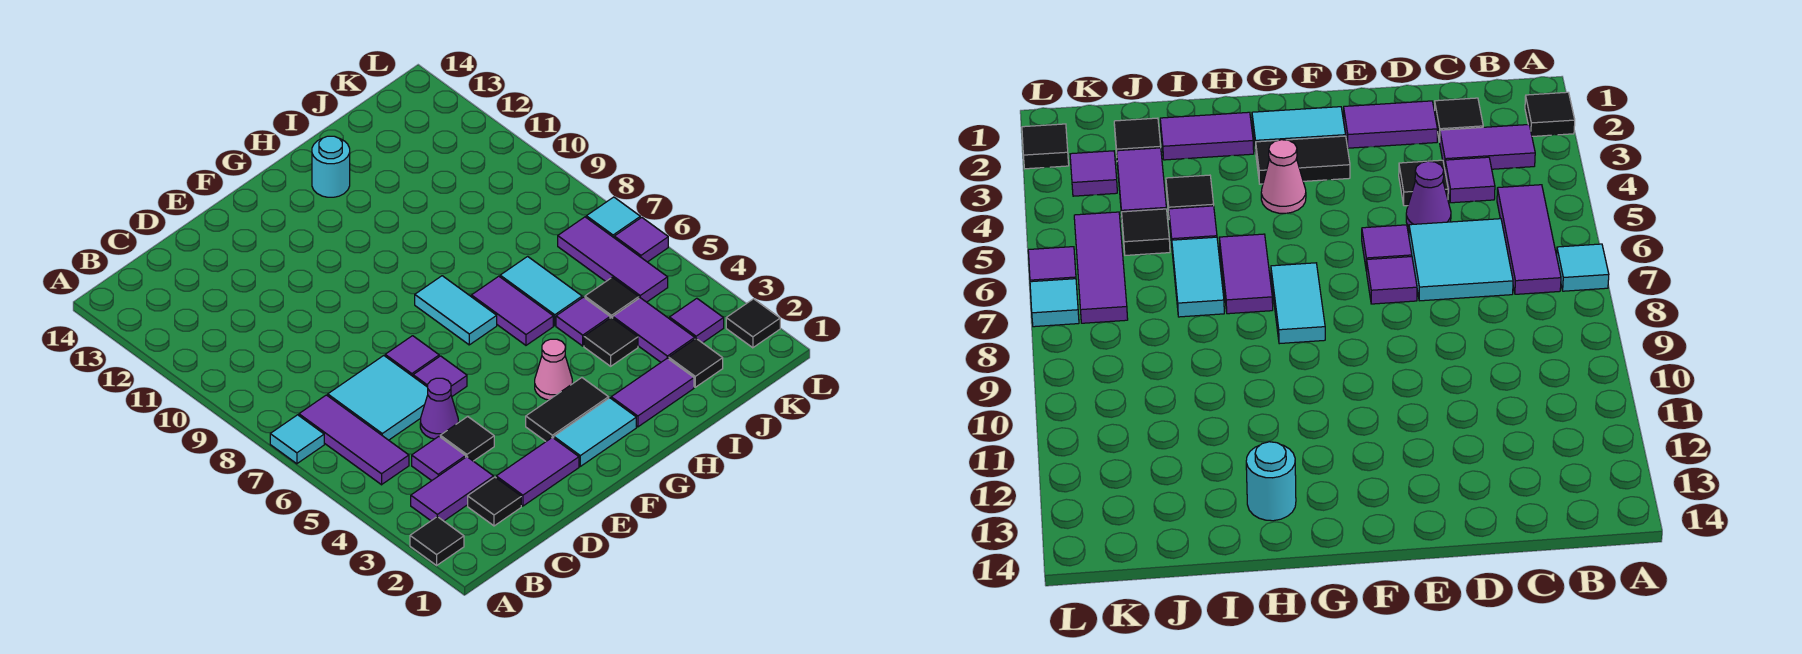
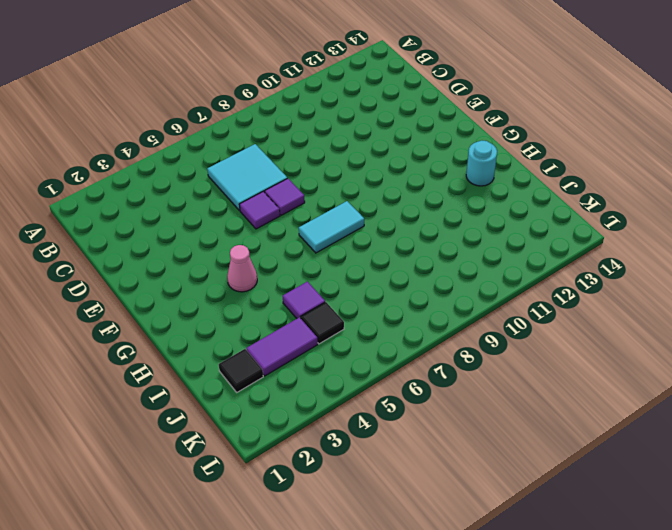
none -> black tile A2 level 1
none -> cyan tile A7 level 1
none -> purple tile B3:C3 level 1
none -> purple tile B5:B7 level 1

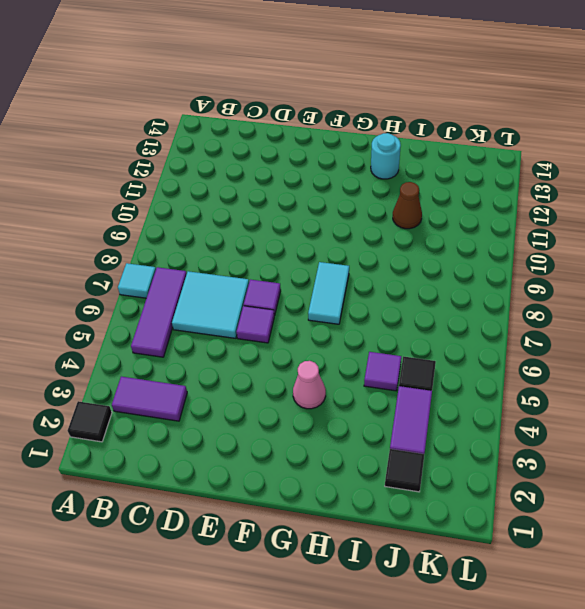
brown cone I11 level 1 -> none
none -> black tile C2 level 1
none -> purple tile C4 level 1
none -> purple tile D2:E2 level 1
none -> black tile D4 level 1

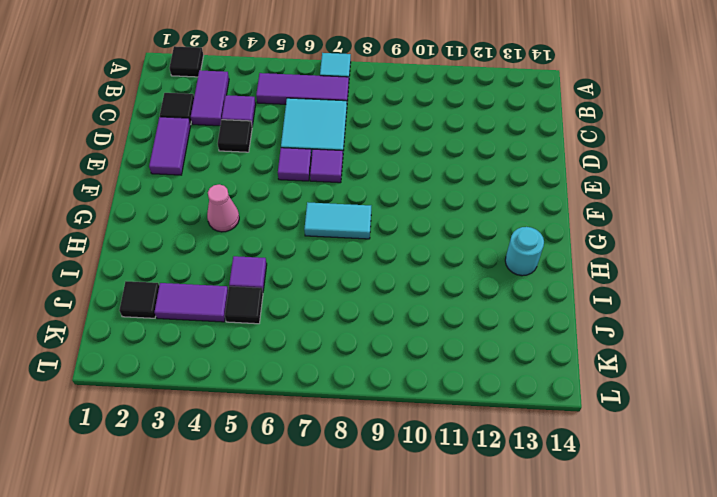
none -> purple cone D5 level 1
none -> cyan tile F2:G2 level 1
none -> black tile F3:G3 level 1
none -> purple tile H2:I2 level 1

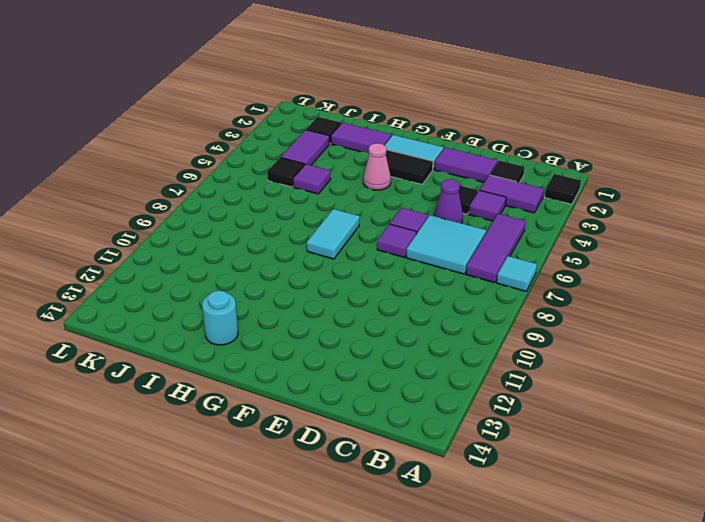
none -> purple tile H6:H7 level 1
none -> black tile I4 level 1
none -> cyan tile I6:I7 level 1
none -> purple tile K3 level 1

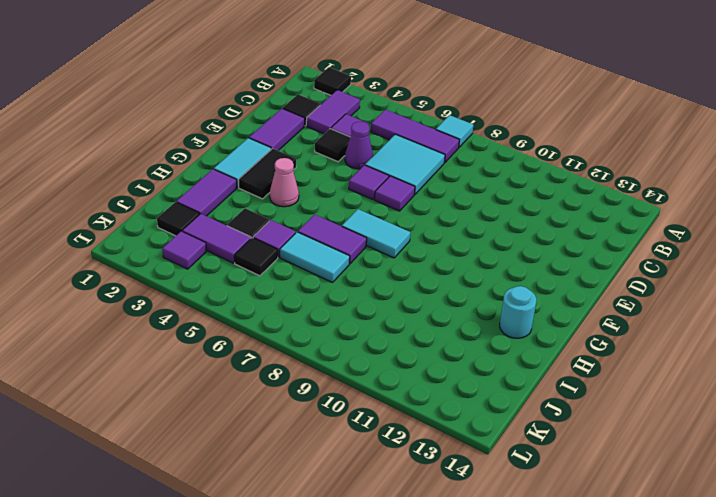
none -> purple tile K5:K7 level 1
none -> black tile L2 level 1
none -> purple tile L6 level 1
none -> cyan tile L7 level 1

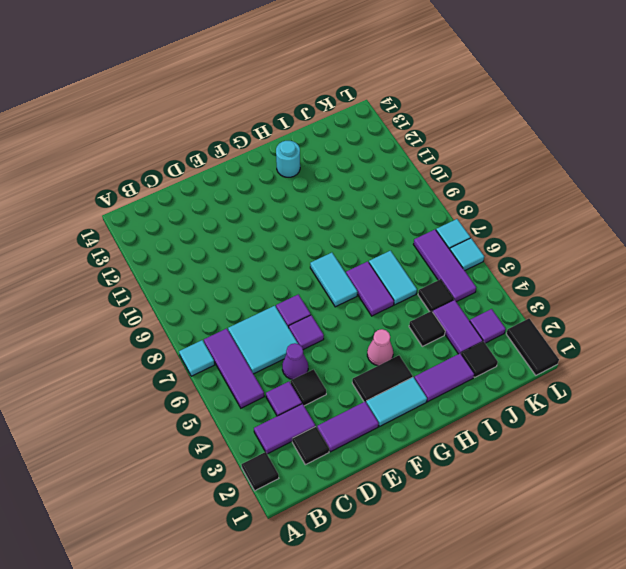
black tile L1:L2 level 1 -> black tile L2 level 1
cyan tile L6 level 1 -> purple tile L6 level 1
none -> purple tile I5 level 1

